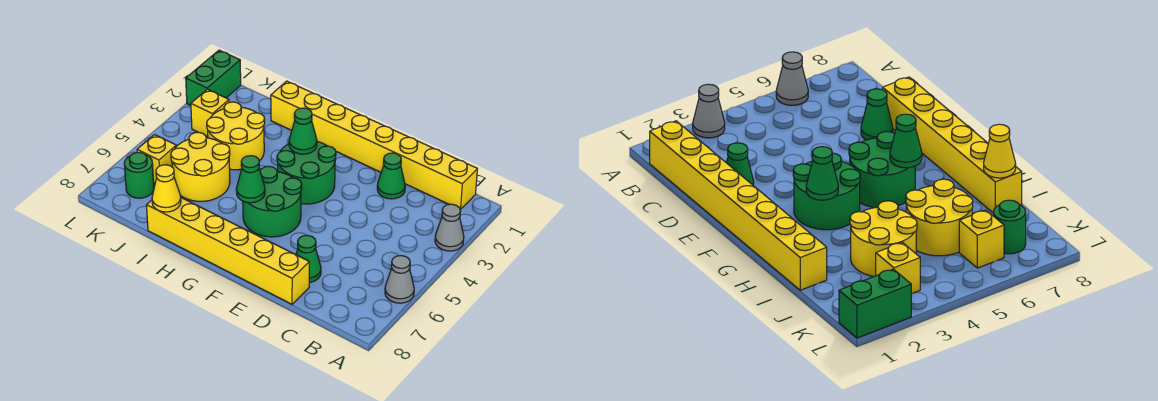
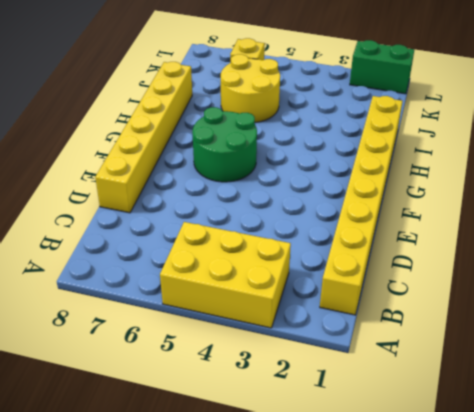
yellow brick A3:B5 level 1 -> grey cone A3 level 1
none -> grey cone A6 level 1
none -> green cone D2 level 1
none -> green cone D7 level 1

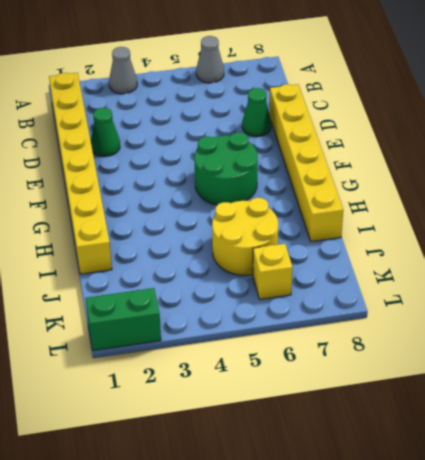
none -> green round brick F3:G4 level 1
none -> yellow round brick I3:J4 level 1
none -> yellow brick K3 level 1

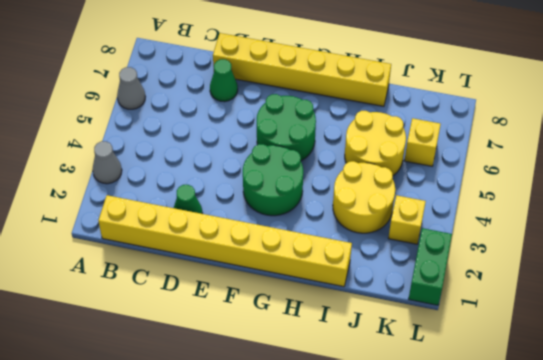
none -> green round brick K7 level 1
none -> green cone G3 level 2
none -> green cone G6 level 2

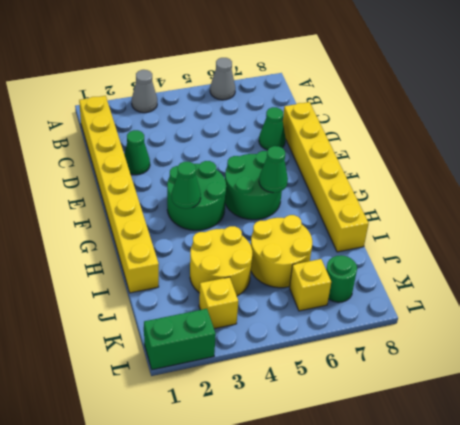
none -> yellow cone I8 level 2

